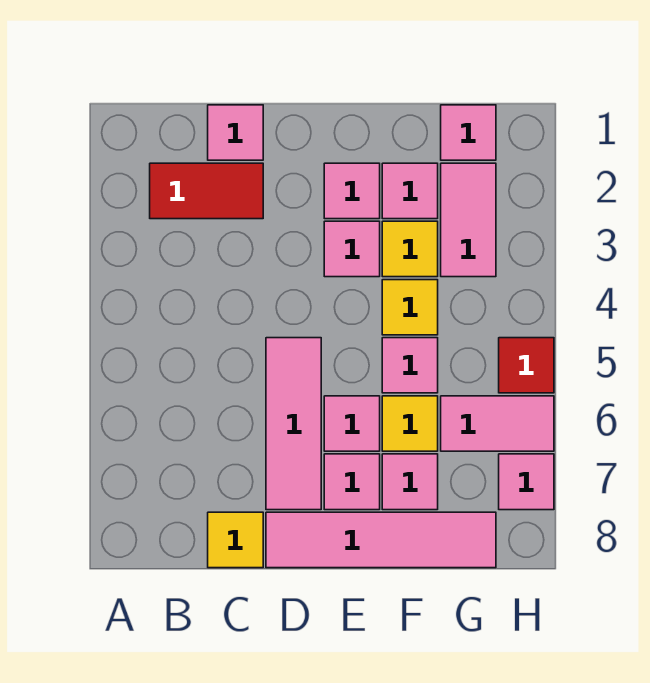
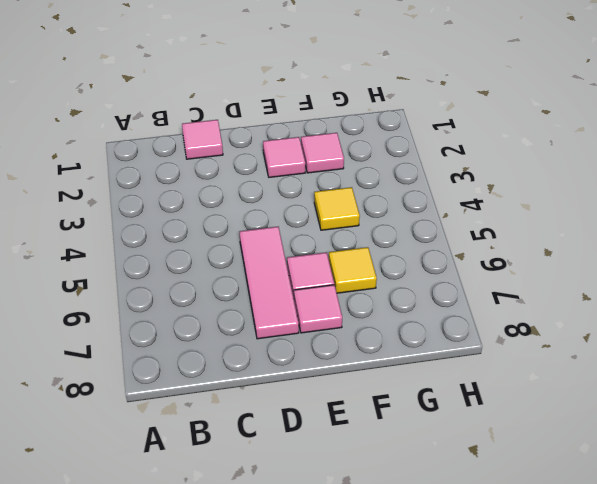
none -> red tile B2:C2 level 1
none -> yellow tile C8 level 1
none -> pink tile D8:G8 level 1

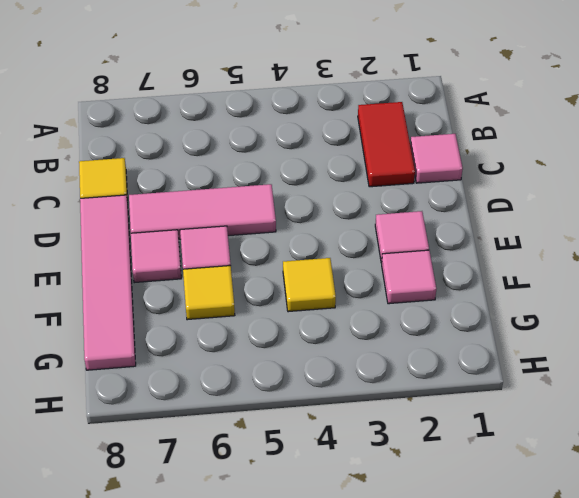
none -> pink tile E3 level 1
none -> yellow tile F3 level 1
none -> pink tile F5 level 1

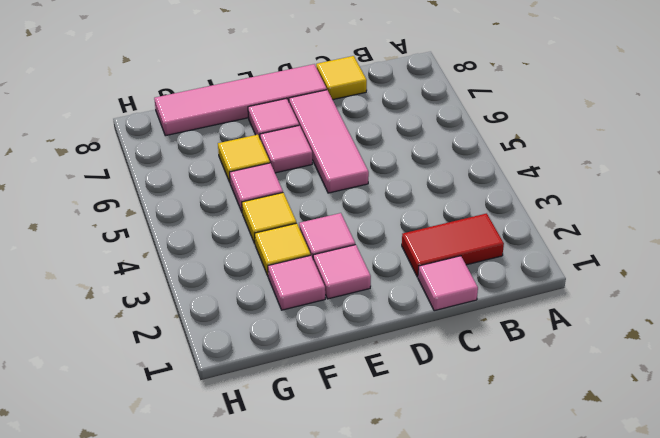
none -> pink tile F7 level 1
none -> pink tile G1 level 1
none -> pink tile G2:G3 level 1

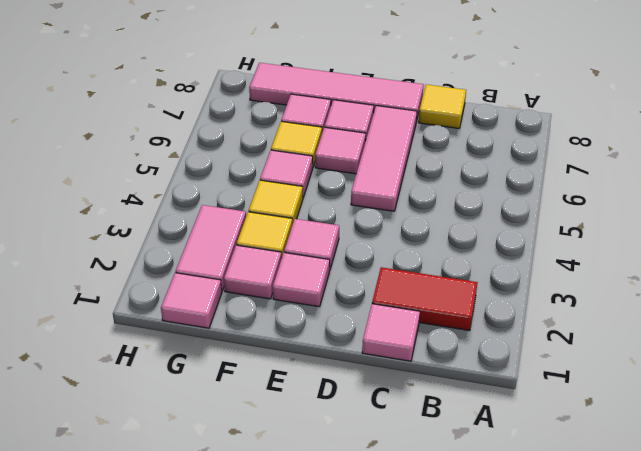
none -> pink tile G6:H6 level 1
none -> red tile H5 level 1
none -> pink tile H7 level 1

